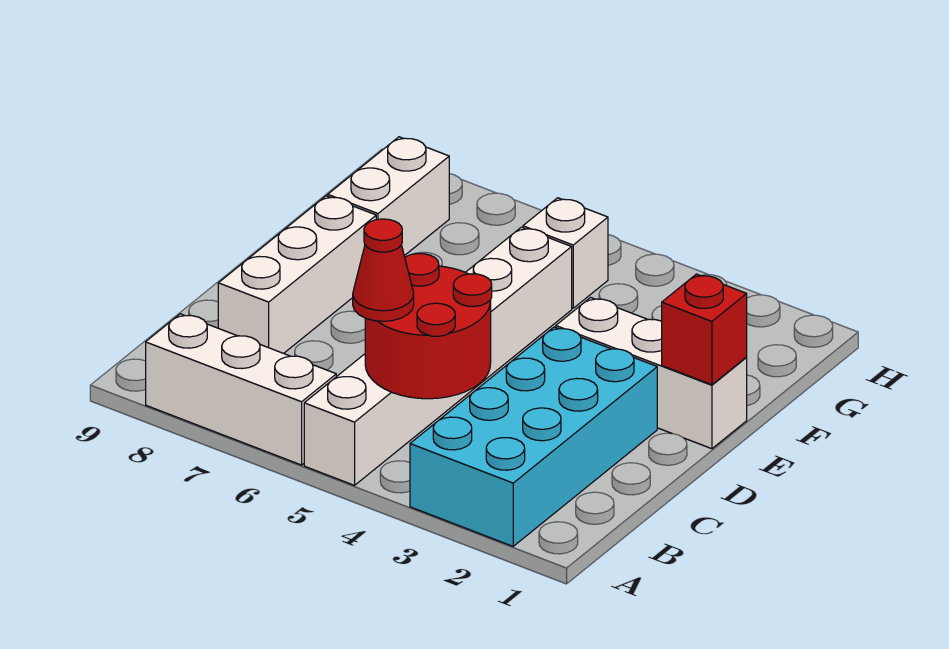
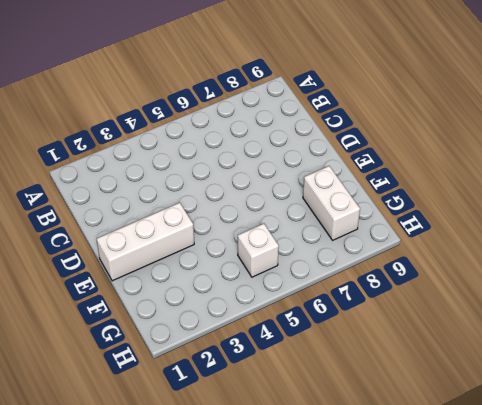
none -> cyan brick A2:D3 level 1
none -> white brick A5:F5 level 1

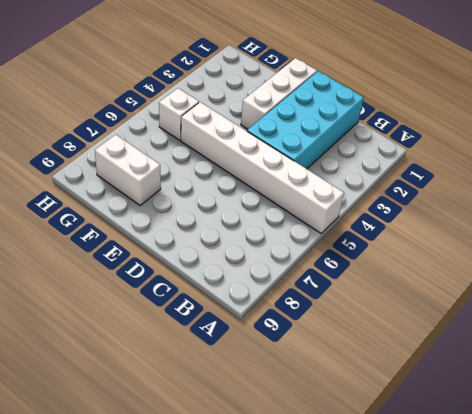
cyan brick C1:D4 level 1 -> cyan brick A2:D3 level 1
none -> white brick A6:A8 level 1
none -> white brick C8:E8 level 1

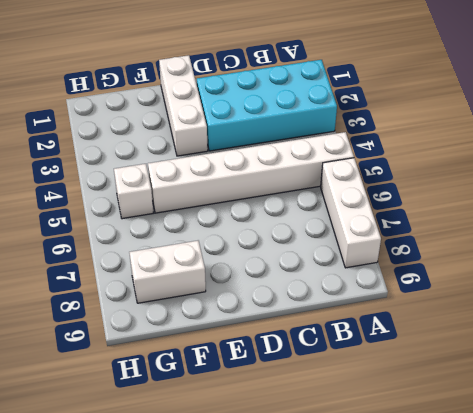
none -> white brick C8:E8 level 1
none -> red round brick B4:C5 level 2

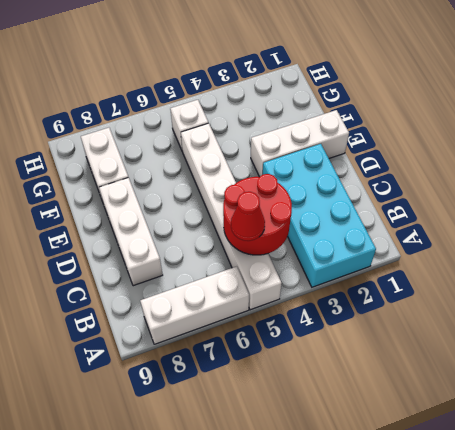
none -> red brick E1 level 2

